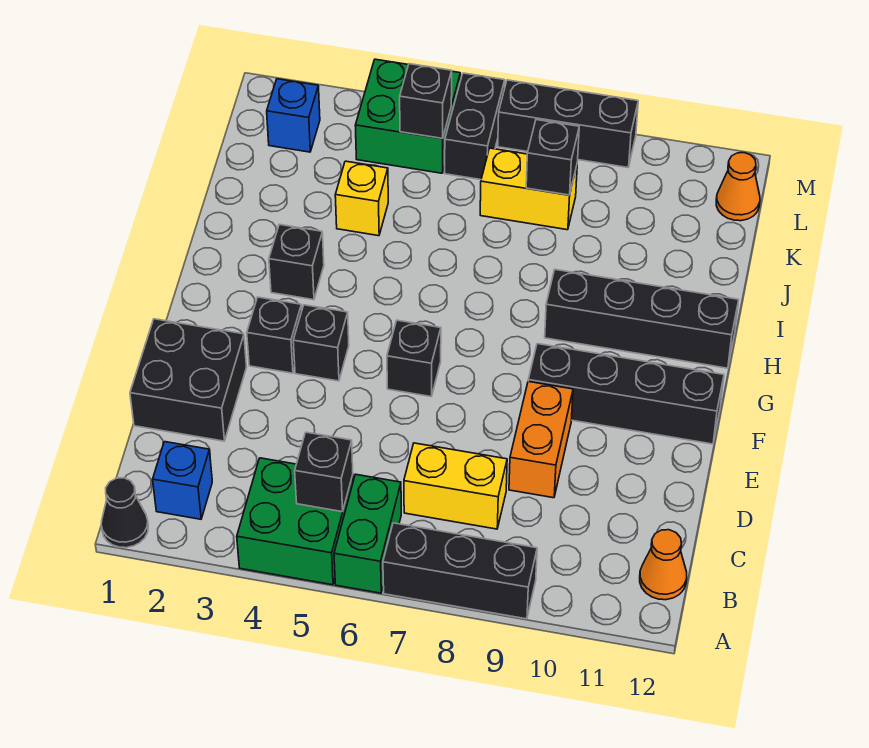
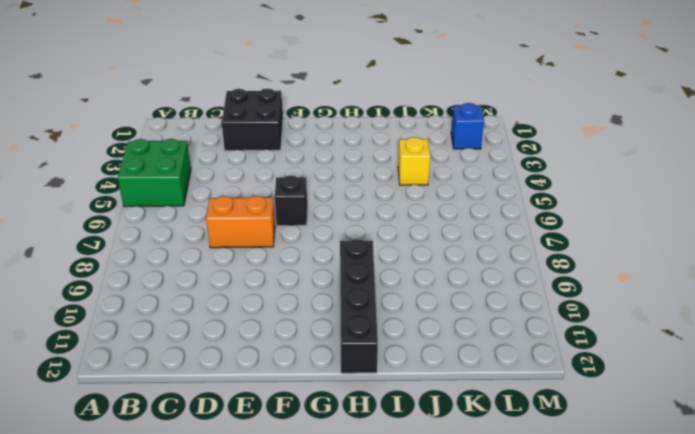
orange brick D7:E7 level 1 -> orange brick D9:E9 level 1
none -> black cone A1 level 1
none -> green brick A6:B6 level 1
none -> black brick A7:A9 level 1

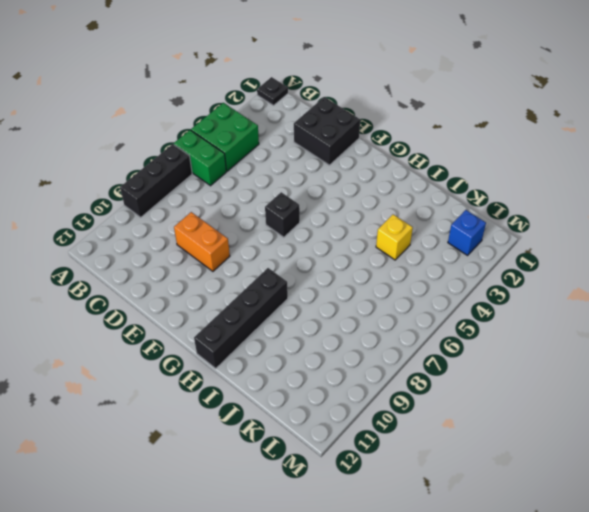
black plate A1 level 1 -> black cone A1 level 1
none -> blue brick B2 level 1
none -> orange cone B12 level 1
none -> yellow brick C7:C8 level 1

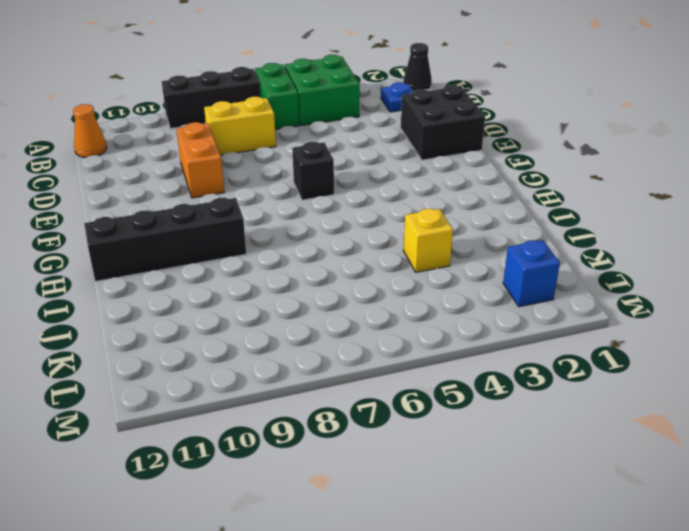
blue plate B2 level 1 -> blue brick B2 level 1
none -> black brick F3 level 1
none -> black brick F4 level 1
none -> black brick F9:F12 level 1

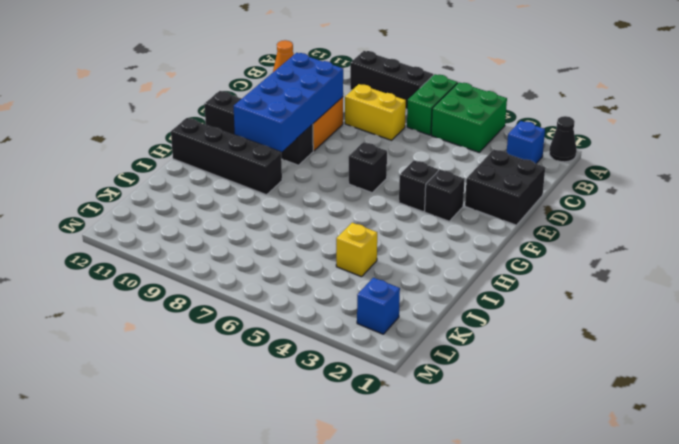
blue brick D9:G10 level 2 -> none
none -> black brick H3 level 1
none -> yellow brick K7:K8 level 1
none -> green brick L4:M5 level 1

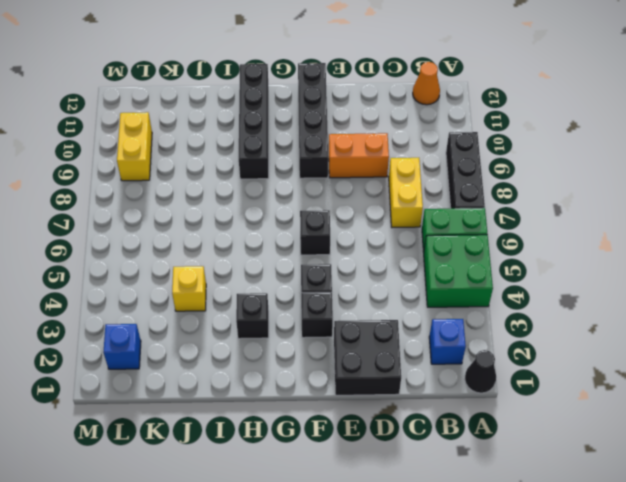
yellow brick L9:L10 level 1 -> yellow brick K7:K8 level 1
none -> green brick L4:M5 level 1
none -> black brick L6:M6 level 1
none -> orange cone L12 level 1

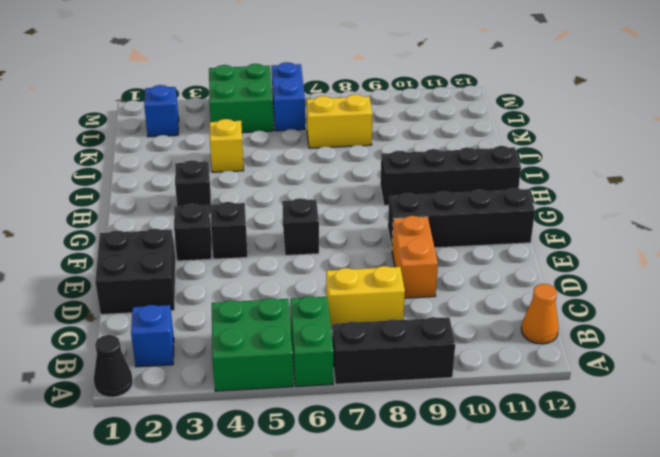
blue brick L6:M6 level 1 -> black brick L6:M6 level 1
none -> orange cone L12 level 1
none -> black brick M7:M9 level 1
none -> black brick B5 level 2

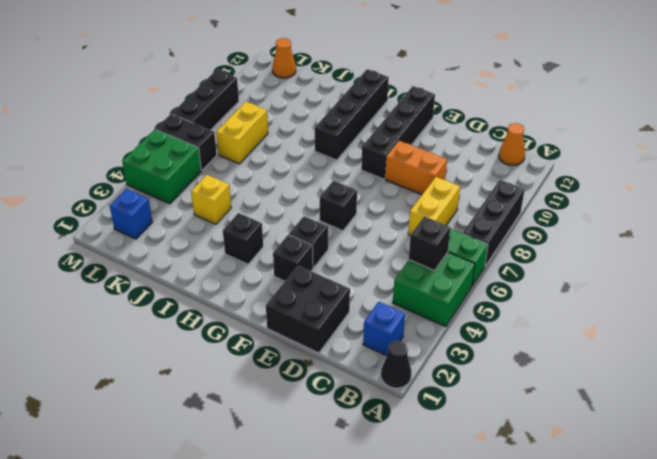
none -> black brick K8 level 2
none -> black brick L5 level 2

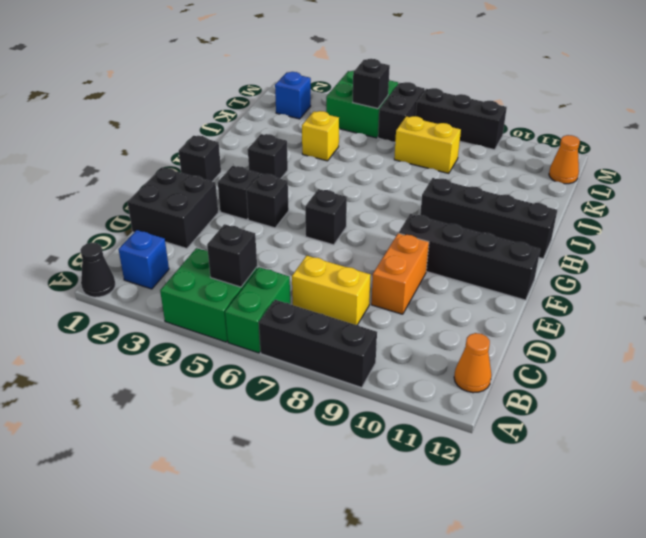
black brick G1 level 1 -> black brick K8 level 2

